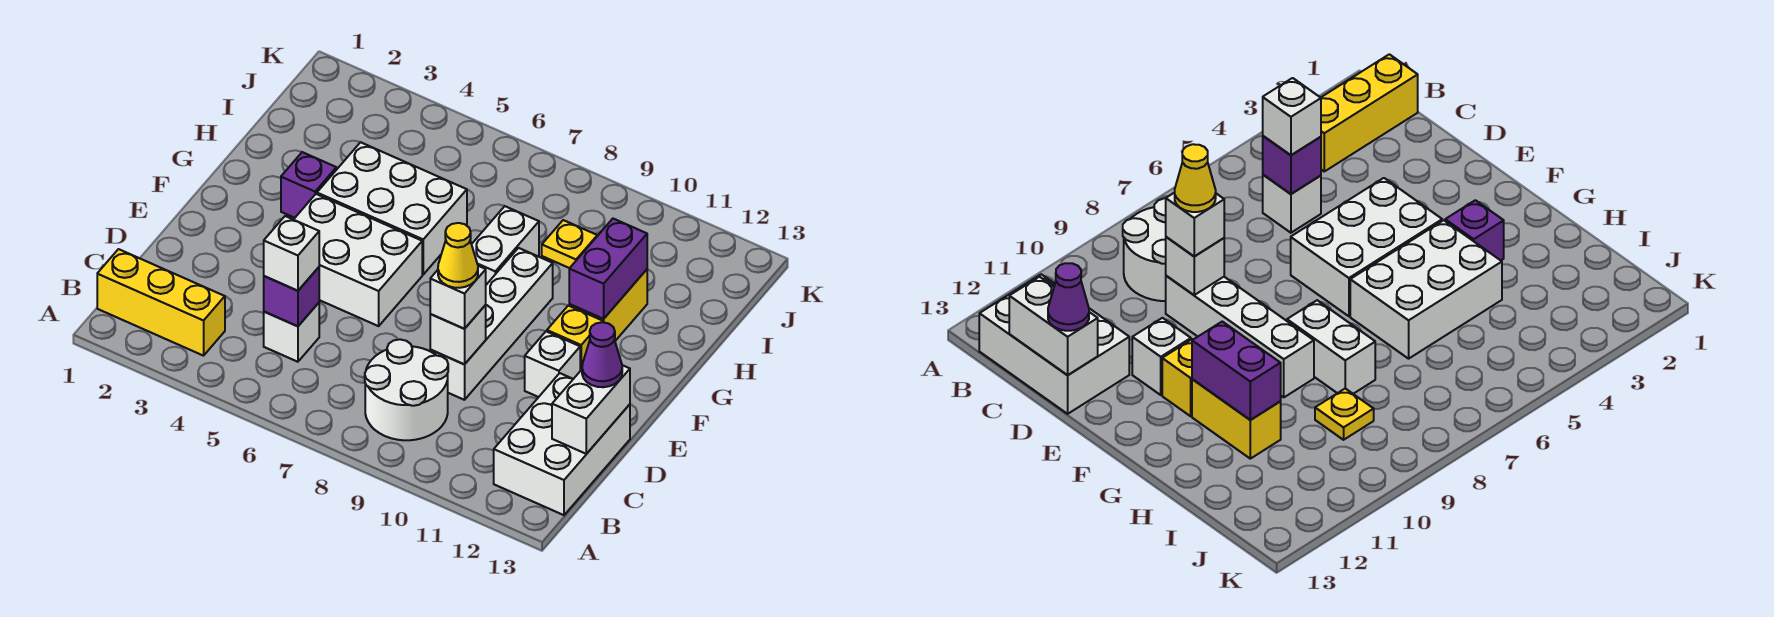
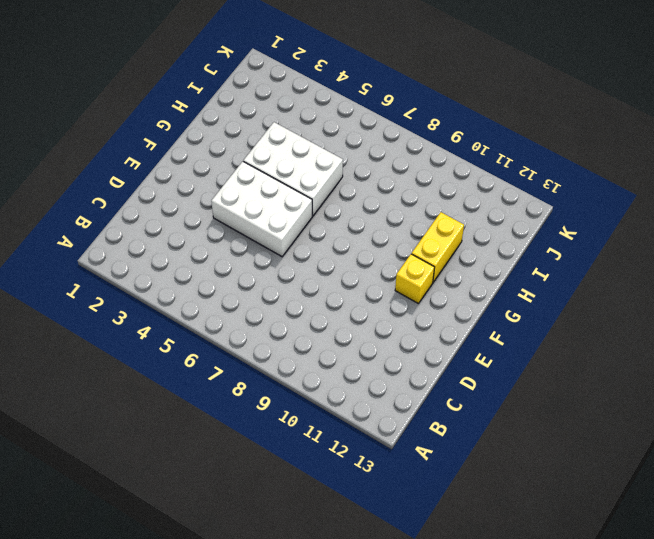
none -> yellow brick B1:B3 level 1
none -> white round brick B8:C9 level 1
none -> white brick B12:D13 level 1

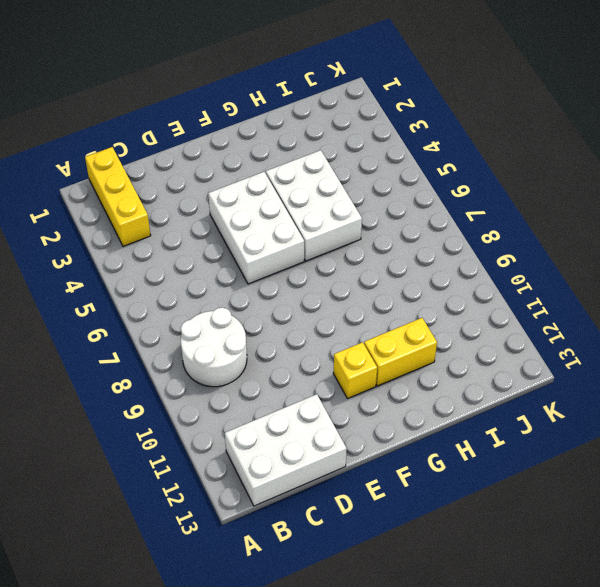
none -> white brick C5 level 1
none -> white brick D9:G9 level 1
none -> white brick E11 level 1

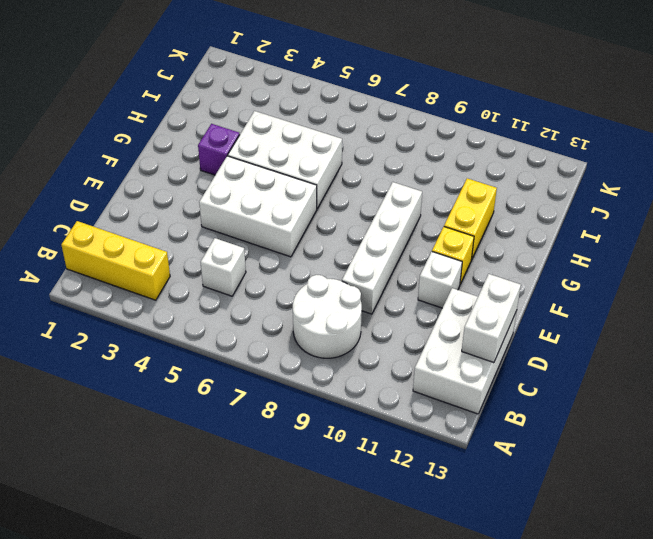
none -> white brick G8:H8 level 1
none -> yellow plate I9 level 1
none -> purple brick C5 level 2

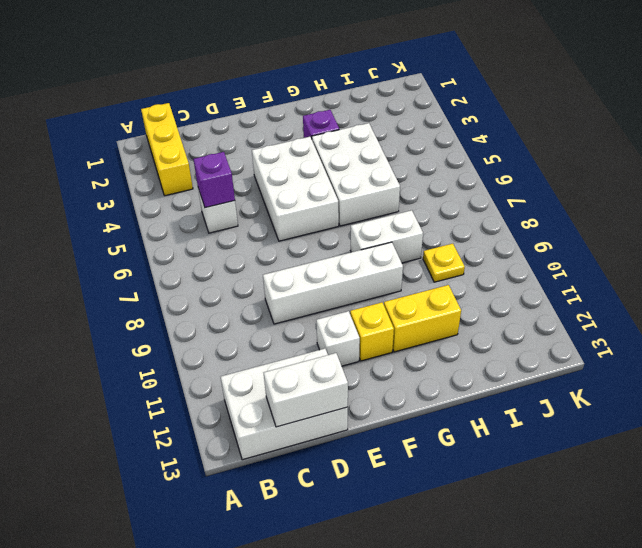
none -> white round brick B8:C9 level 1
none -> white brick D9 level 2
none -> purple brick G11:H11 level 2

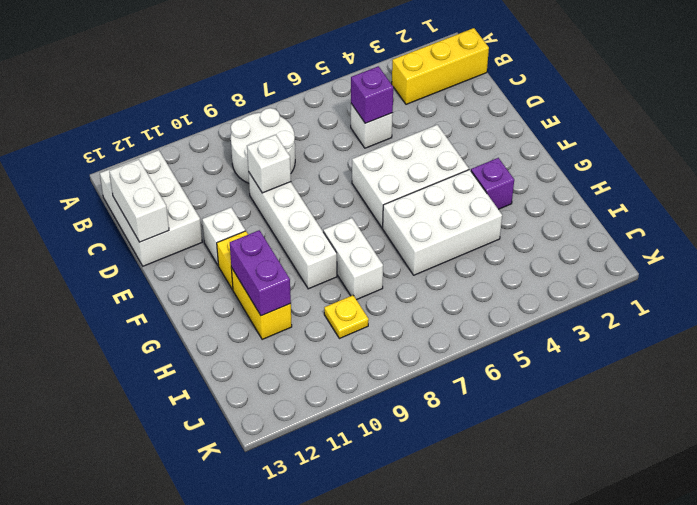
none -> white brick C5 level 3
none -> white brick D9 level 3
none -> purple cone D13 level 3

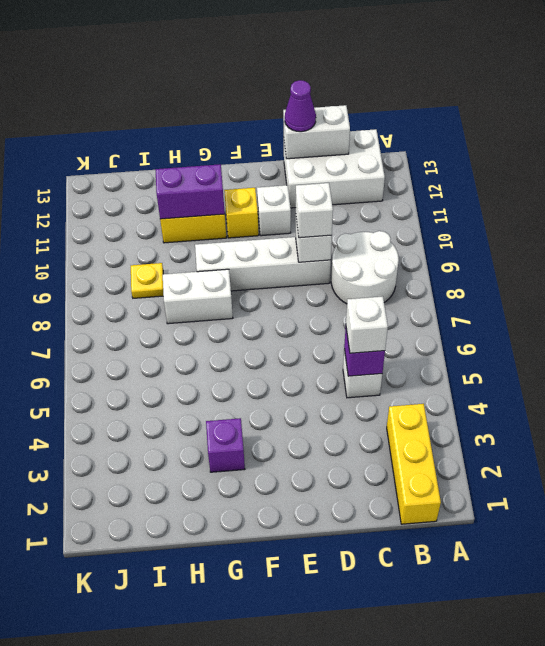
none -> white brick E4:F6 level 1
none -> white brick G4:H6 level 1
none -> yellow cone D9 level 4

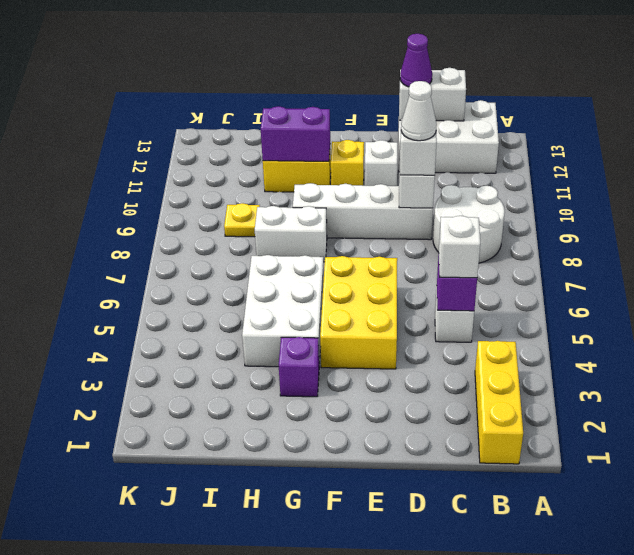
white cone D9 level 4 -> yellow cone D9 level 4
yellow brick E4:F6 level 1 -> white brick E4:F6 level 1

